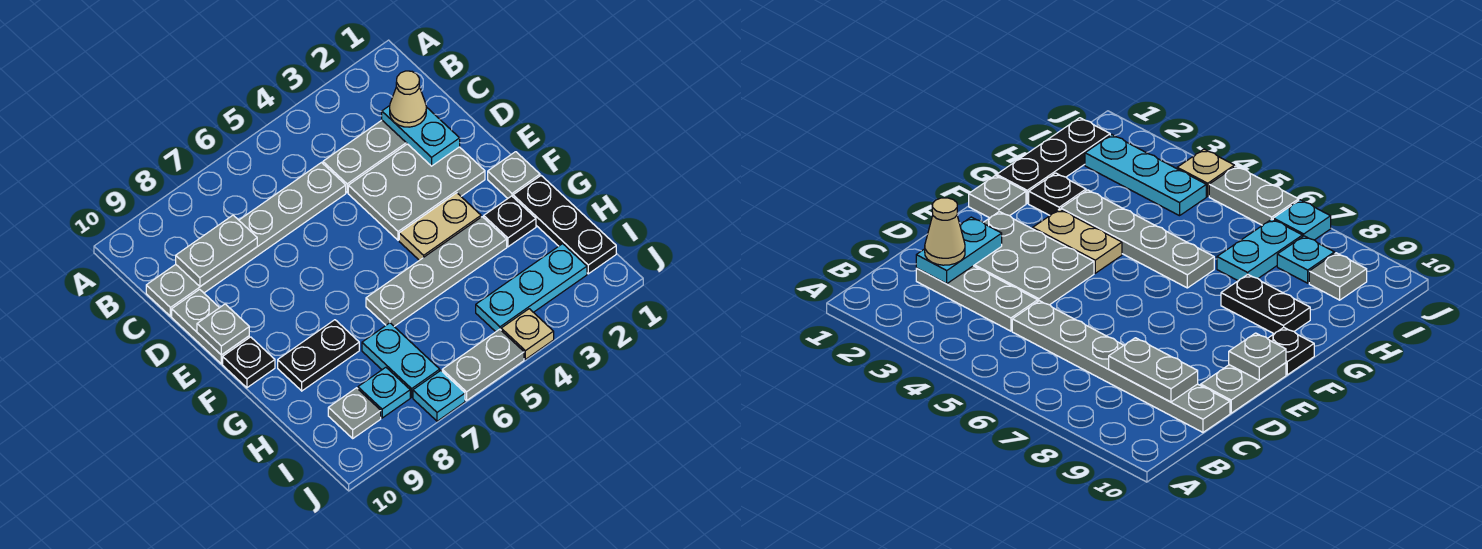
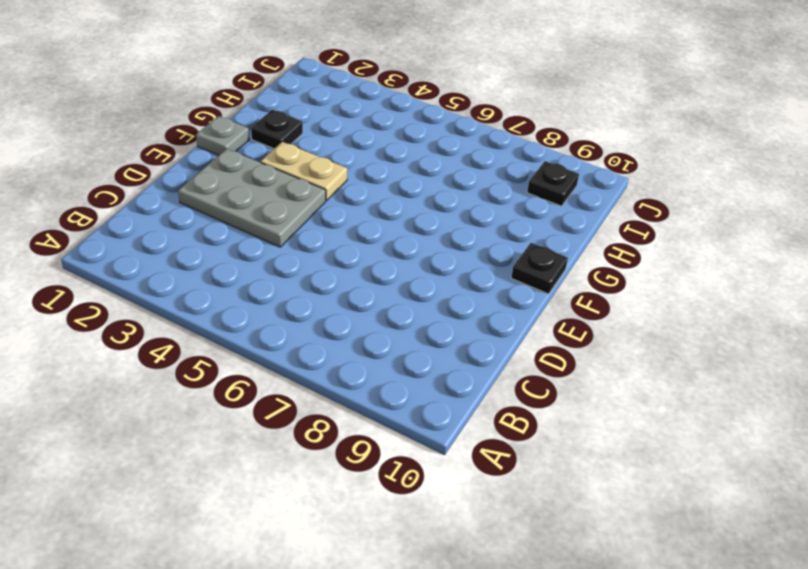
black plate I9 level 1 -> grey plate I9 level 1
none -> grey plate C2:C4 level 1
none -> grey plate C5:C10 level 1
none -> grey plate D10:E10 level 1

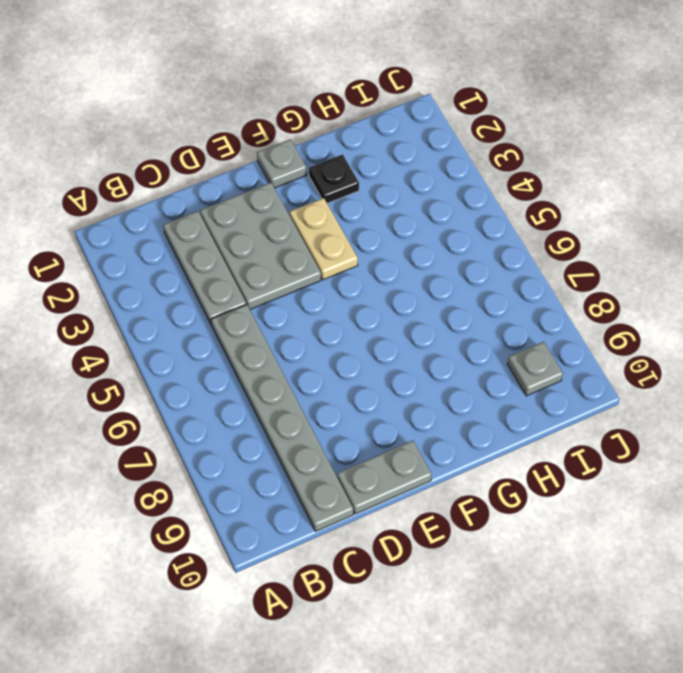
none -> black plate F10 level 1
none -> black plate G1:I1 level 1
none -> grey plate G3:G6 level 1

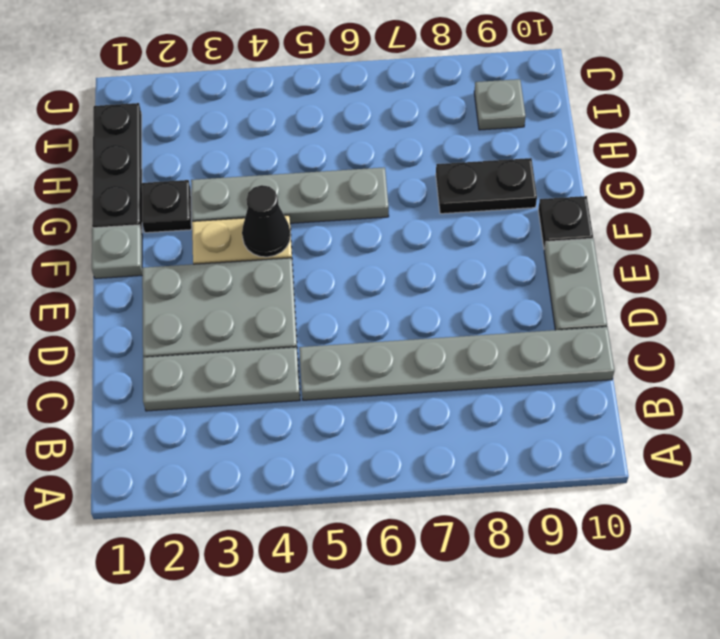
black cone F4 level 2 -> none
none -> cyan plate H7:I7 level 1
none -> cyan plate I2:I4 level 1
none -> cyan plate I8 level 1

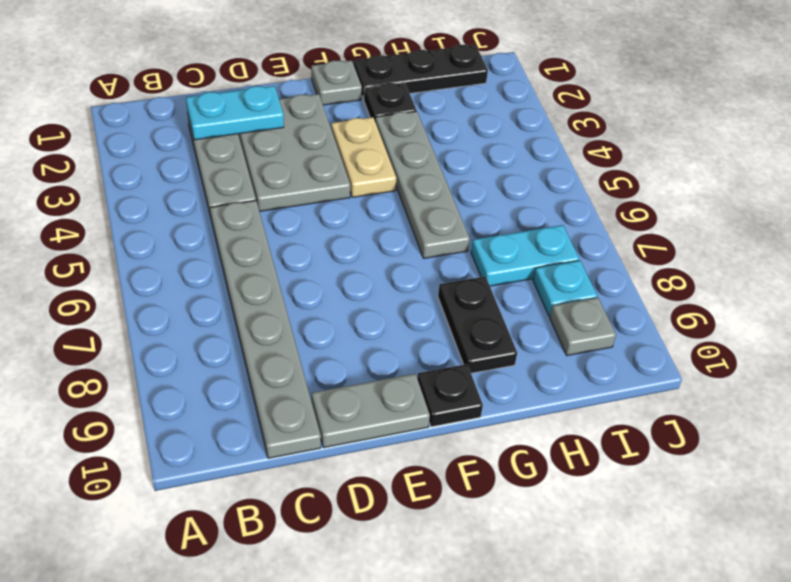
none -> cyan plate I2:I4 level 1
none -> tan plate J4 level 1
none -> grey plate J5:J6 level 1

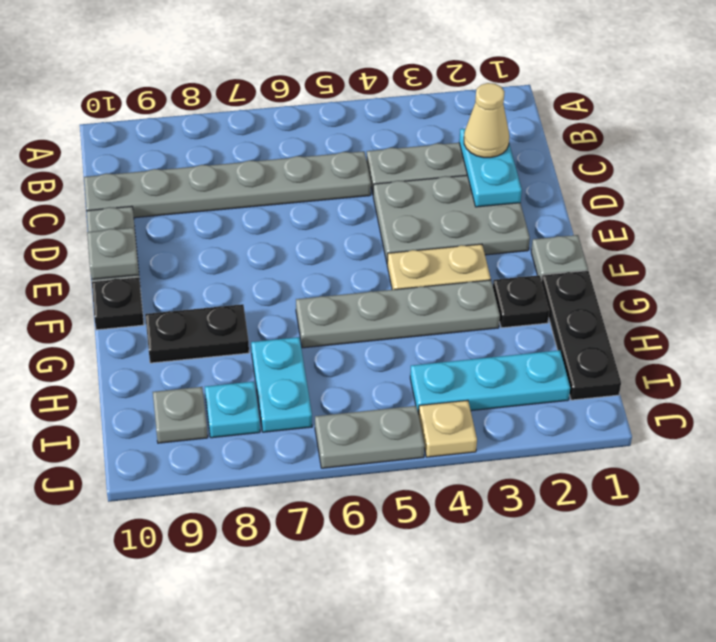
none -> cyan plate J7 level 1
none -> grey plate C8:C9 level 2

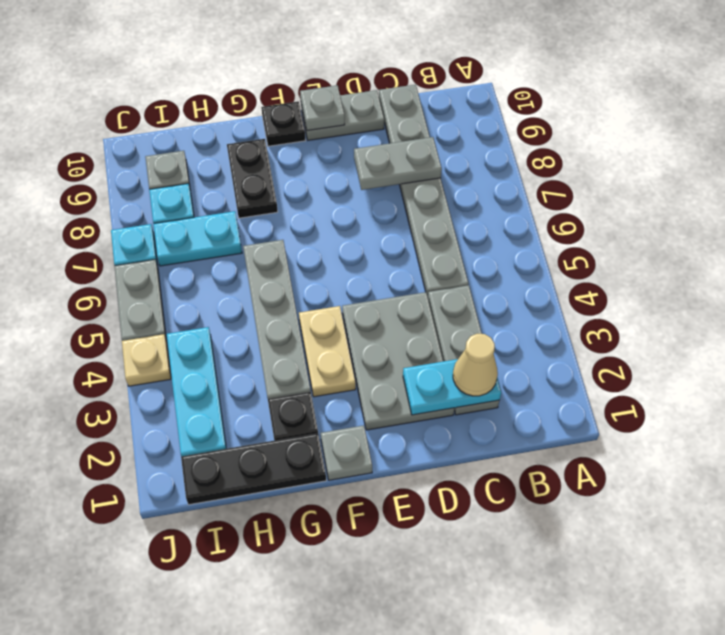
grey plate C8:D8 level 2 -> grey plate C8:C9 level 2

